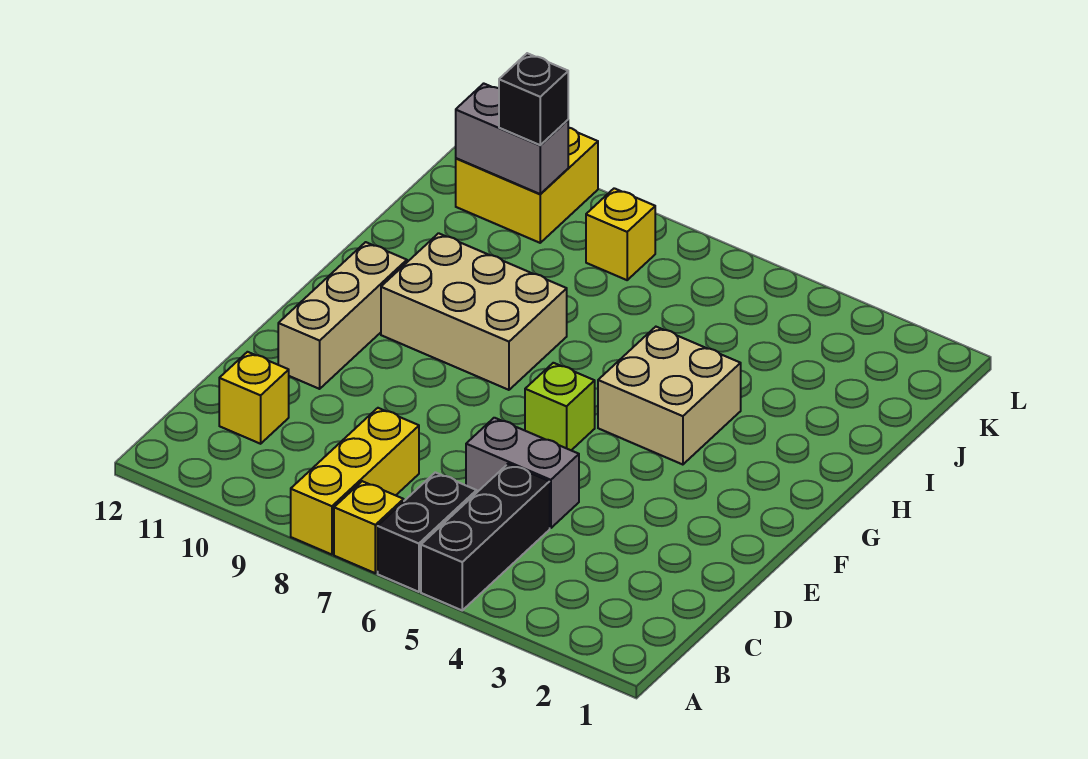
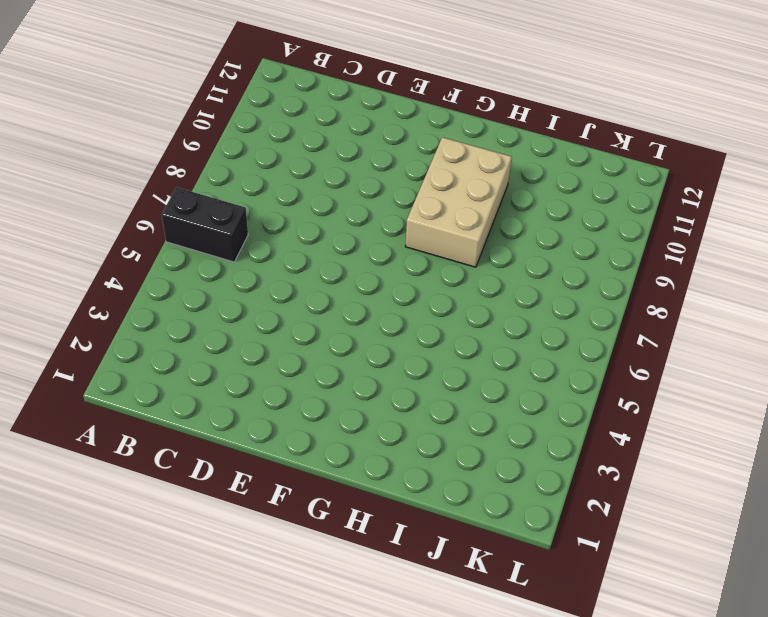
none -> black brick A5:C5 level 1
none -> yellow brick A7 level 1
none -> yellow brick A8:C8 level 1

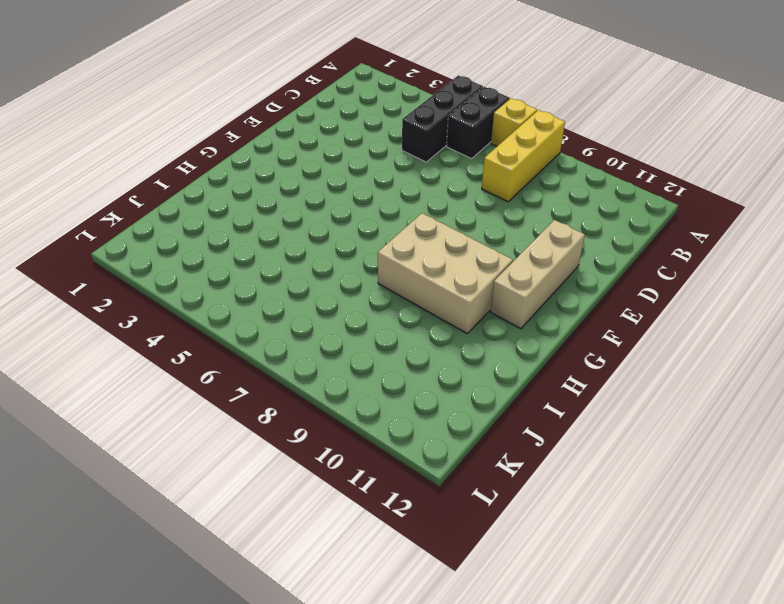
none -> yellow brick C11 level 1
none -> grey brick D5:D6 level 1
none -> lime brick F6 level 1

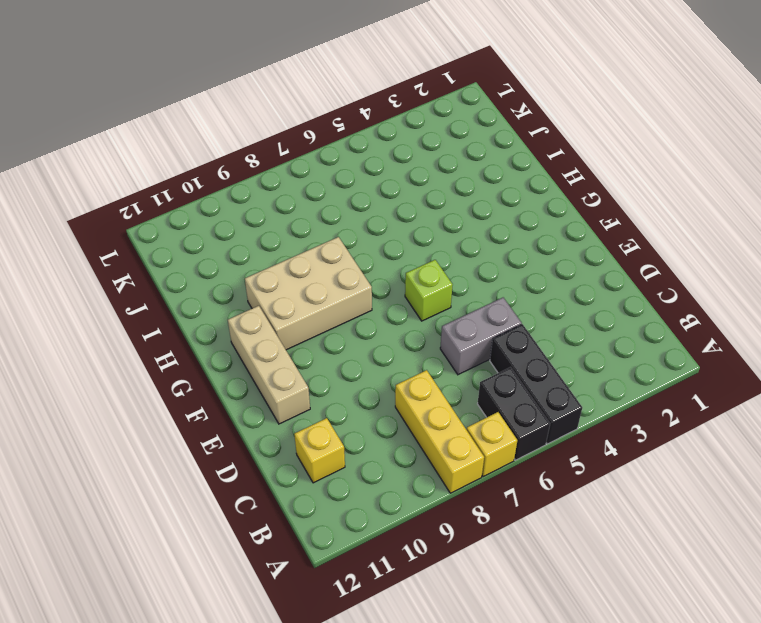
none -> tan brick G4:H5 level 1
none -> yellow brick K8 level 1
none -> yellow brick K10:L11 level 1

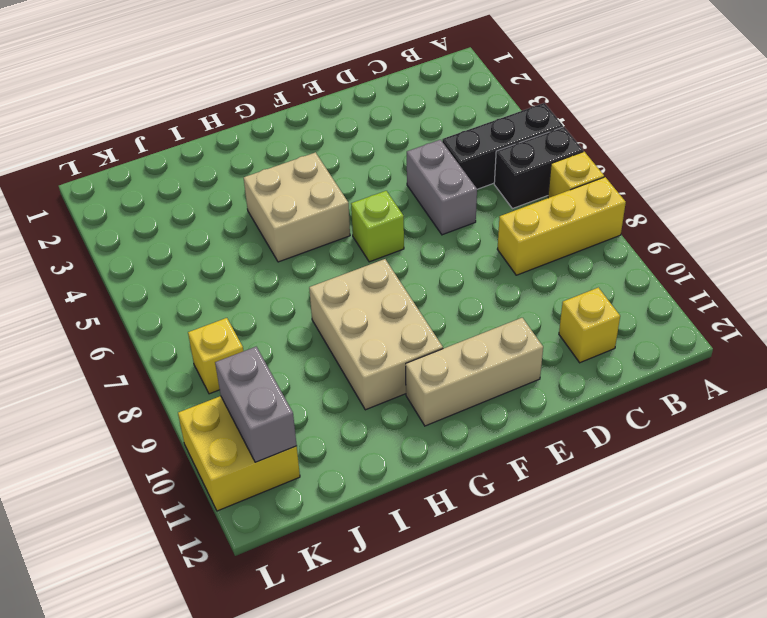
none -> black brick K10 level 3

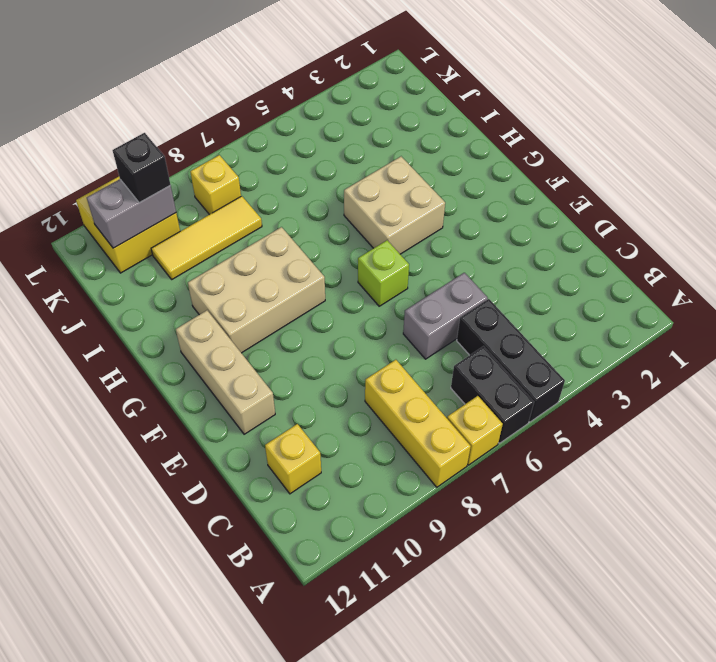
yellow tile J8:J10 level 1 -> none

